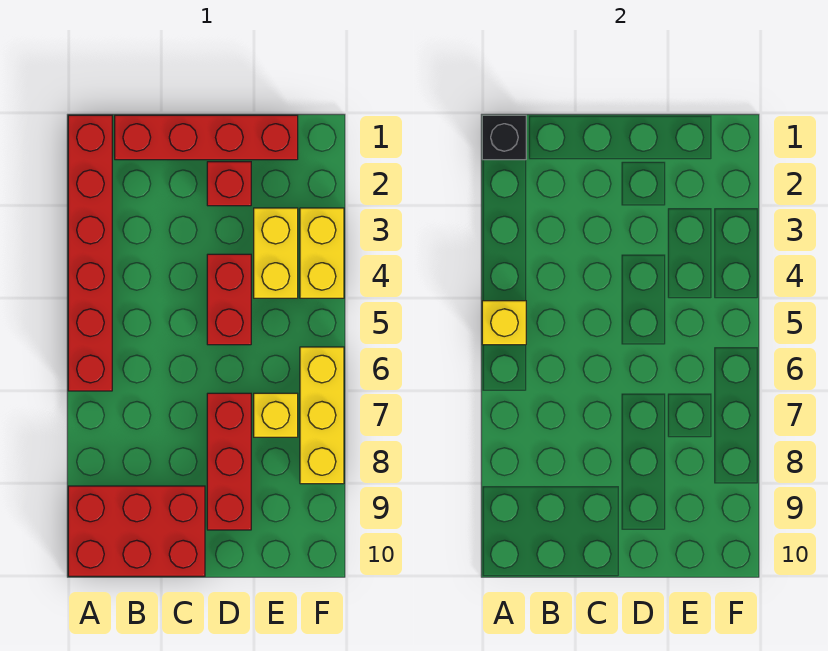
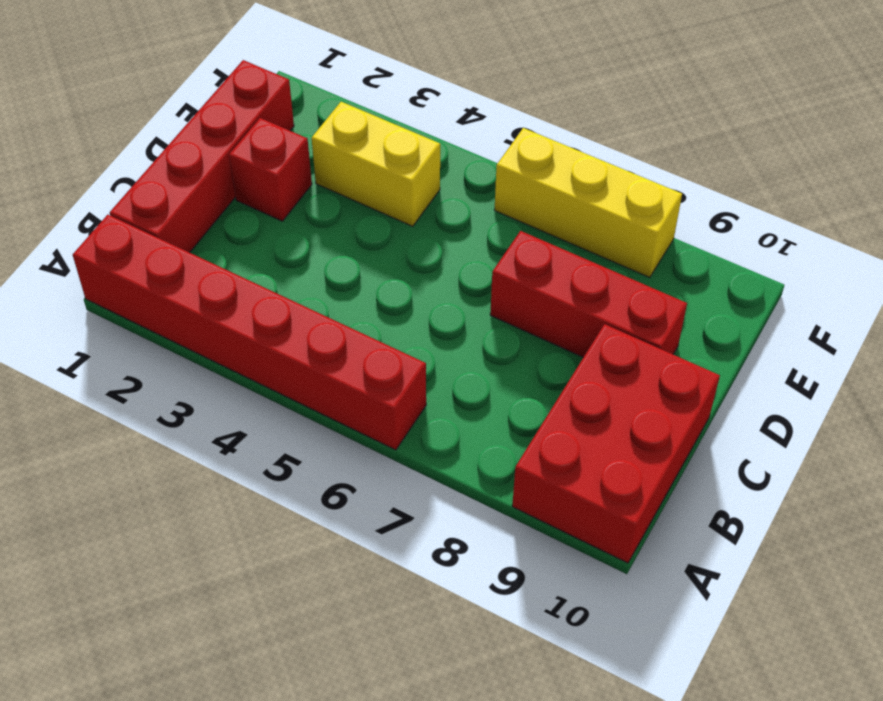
none -> red brick D4:D5 level 1
none -> yellow brick E7 level 1
none -> yellow brick F3:F4 level 1

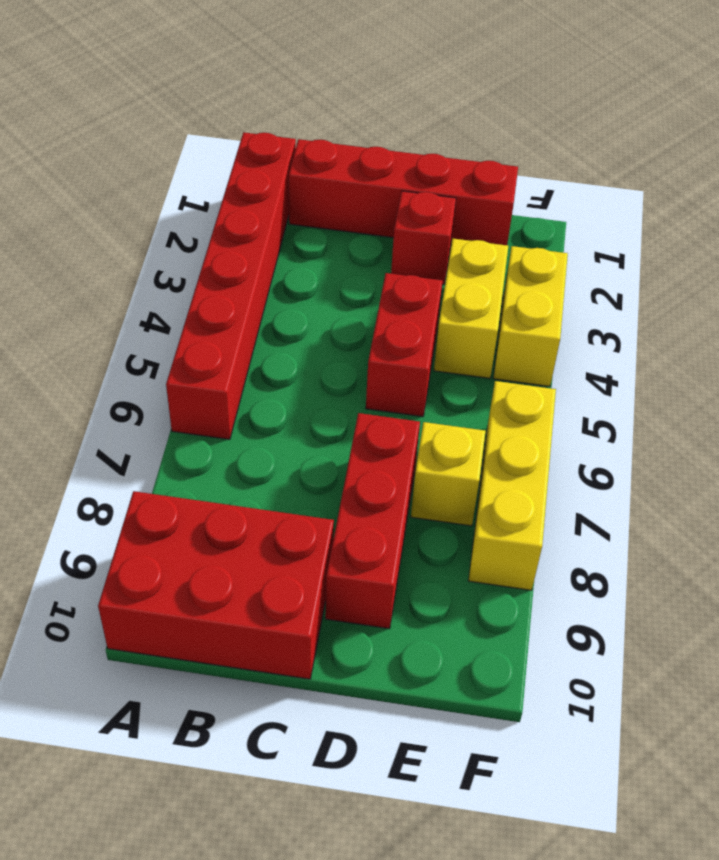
none -> black brick A1 level 2
none -> yellow brick A5 level 2

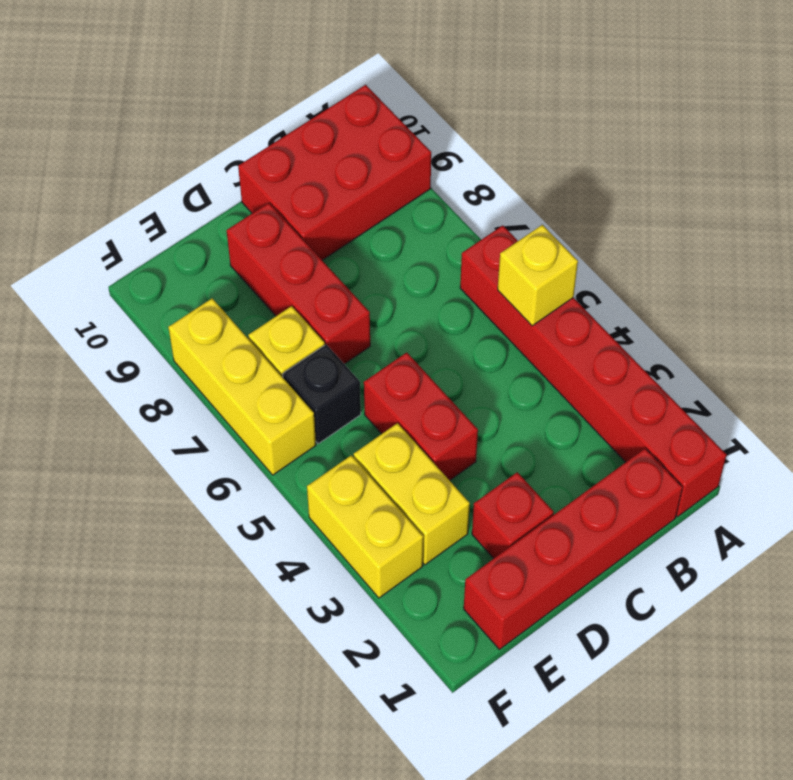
black brick E6 level 1 -> black brick A1 level 2

